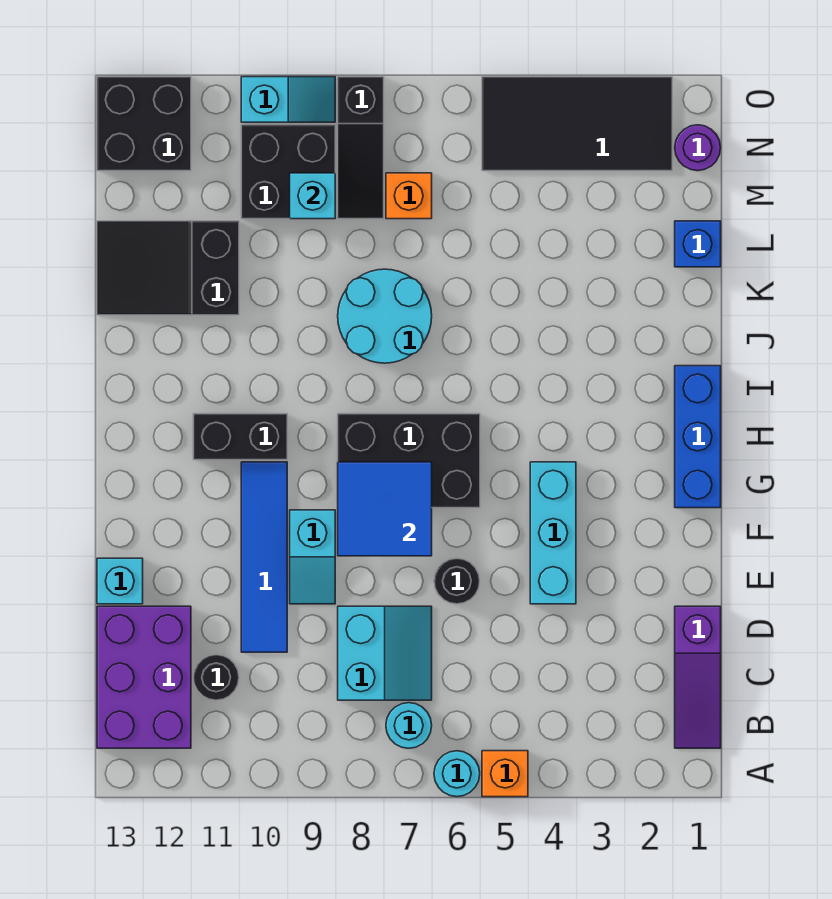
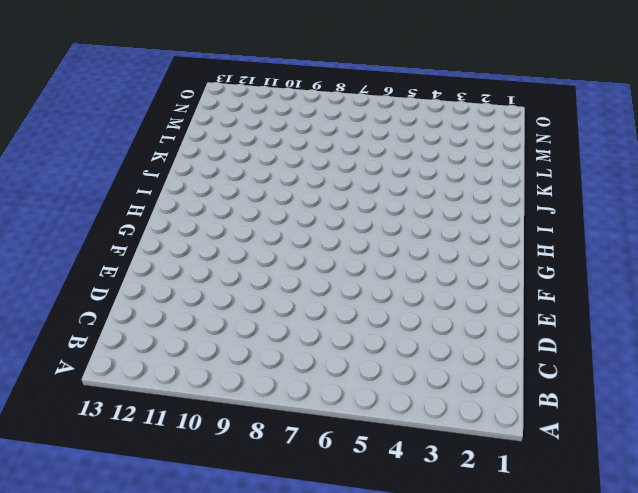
none -> orange brick A5 level 1
none -> cyan round brick A6 level 1
none -> purple slope B1:D1 level 1 top D

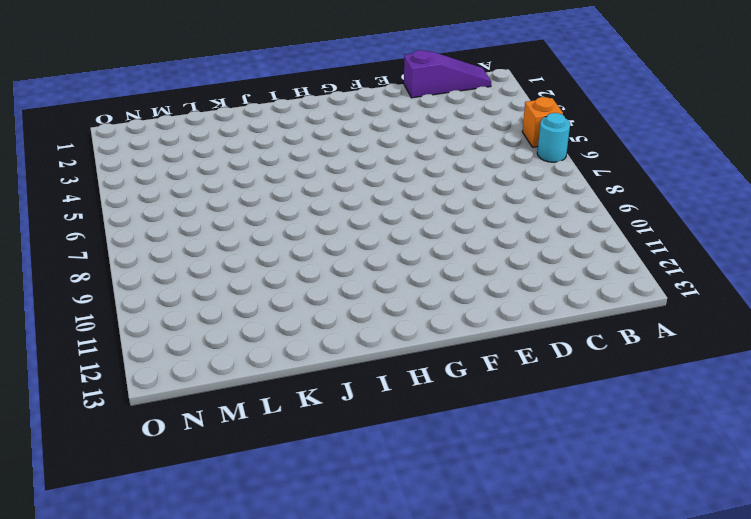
none -> cyan round brick B7 level 1
none -> purple brick B12:D13 level 1
none -> cyan slope C7:D8 level 1 top 8

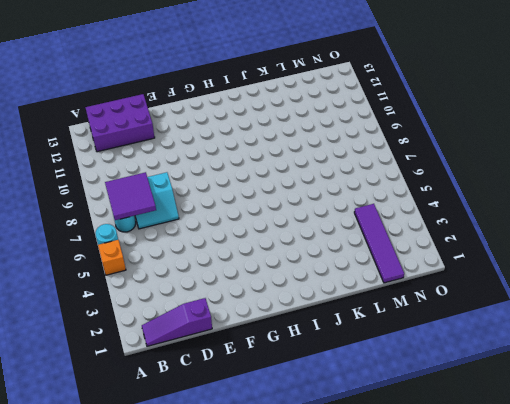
purple tile B7:C8 level 2 -> none
purple tile M1:M4 level 1 -> none
none -> black round brick C11 level 1
none -> blue tile D10:G10 level 1
none -> cyan brick E4:G4 level 1

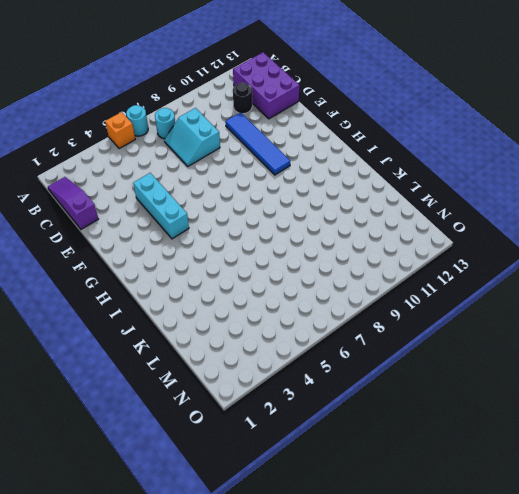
none -> black round brick E6 level 1
none -> cyan slope E9:F9 level 1 top F
none -> cyan brick E13 level 1

